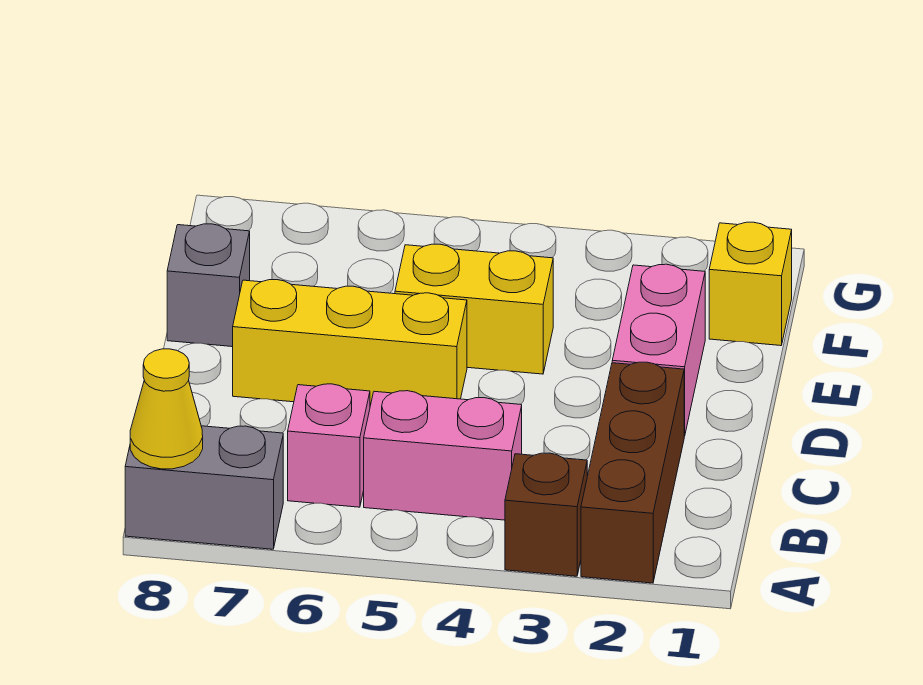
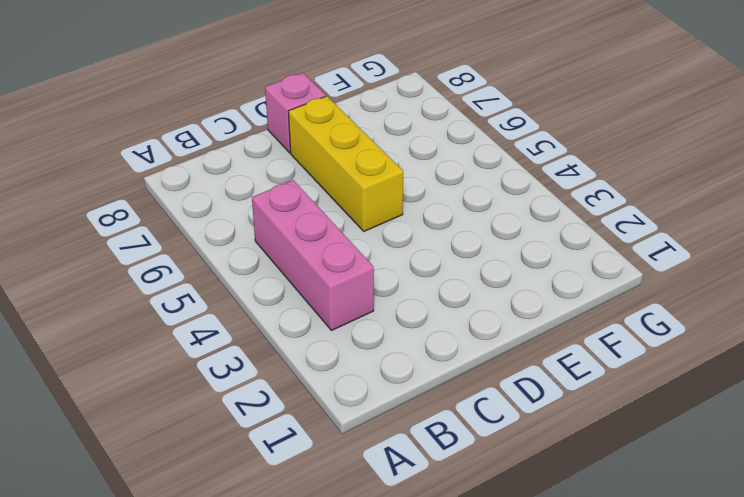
pink brick B3:B5 level 1 -> pink brick B4:B5 level 1
pink brick D8 level 1 -> pink brick B6 level 1
none -> brown brick A2:C2 level 1
none -> brown brick A3 level 1

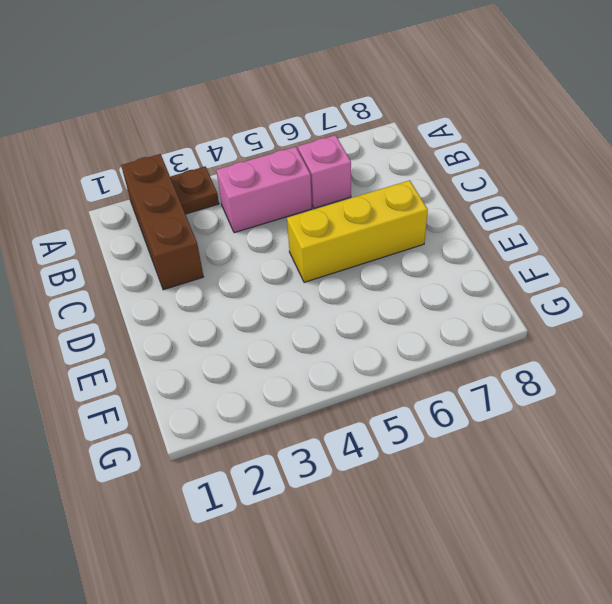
brown plate A3 level 1 -> brown brick A3 level 1
none -> grey brick A7:A8 level 1
none -> pink brick D2:E2 level 1

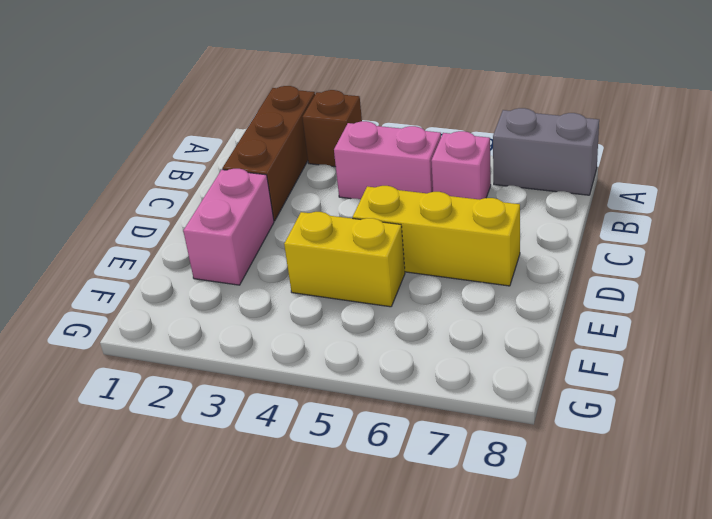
none -> grey brick E8 level 1
none -> yellow brick F1 level 1

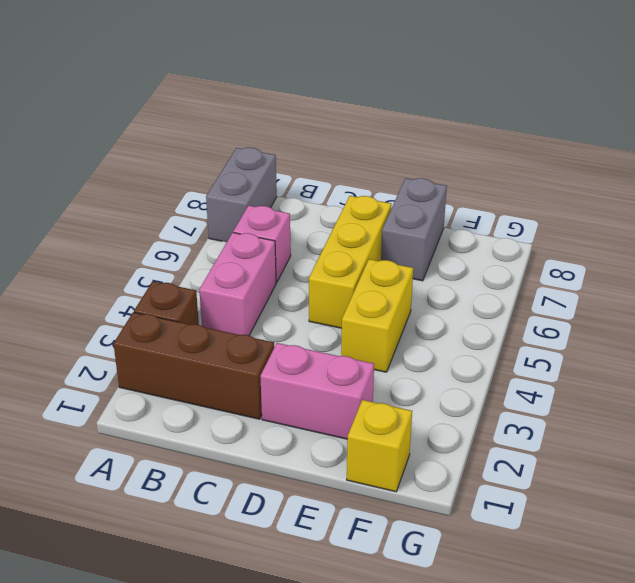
grey brick E7:E8 level 1 -> grey brick E8 level 1
none -> yellow cone A8 level 2

